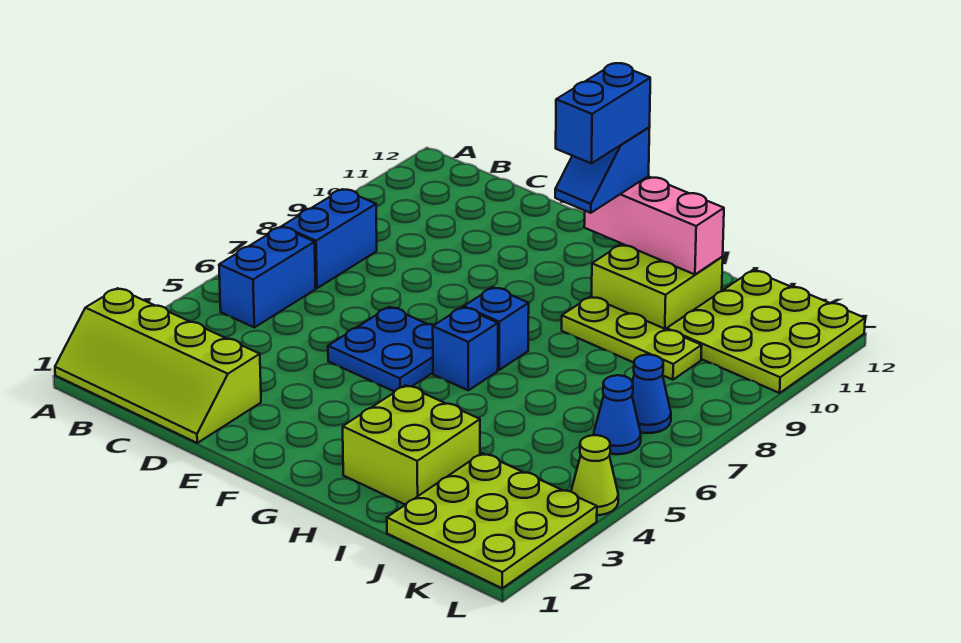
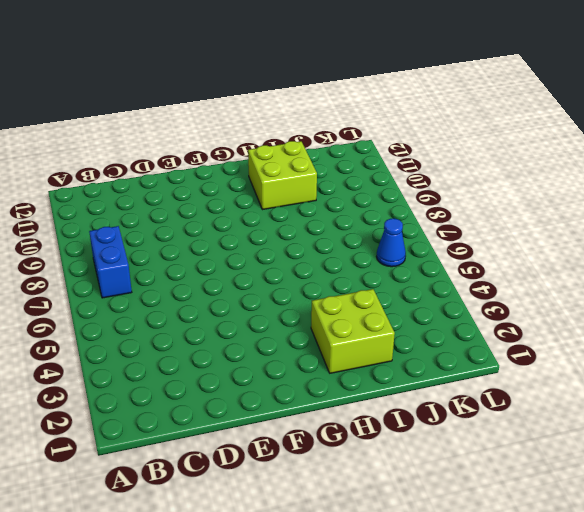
none -> lime slope A1:D2 level 1 top 2
none -> blue brick B5:B6 level 1
none -> blue plate E5:F6 level 1

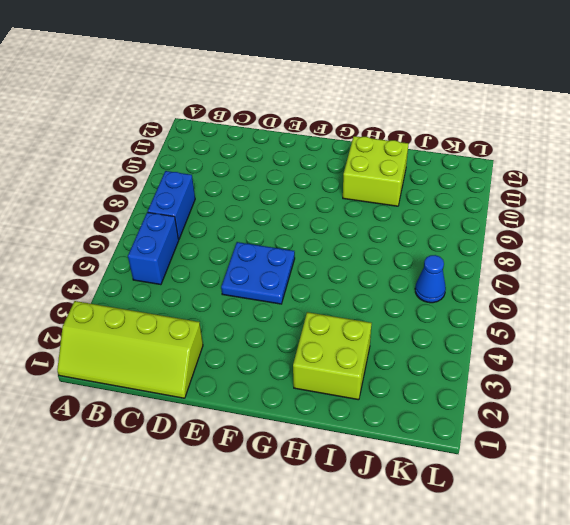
none -> blue brick G6 level 1
none -> blue brick G7 level 1
none -> lime plate H9:J9 level 1

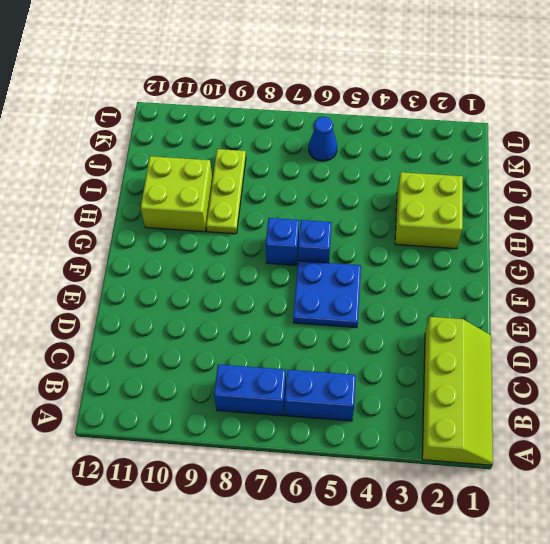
none -> lime plate J1:L3 level 1
none -> lime plate J10:L12 level 1
none -> blue cone K7 level 1

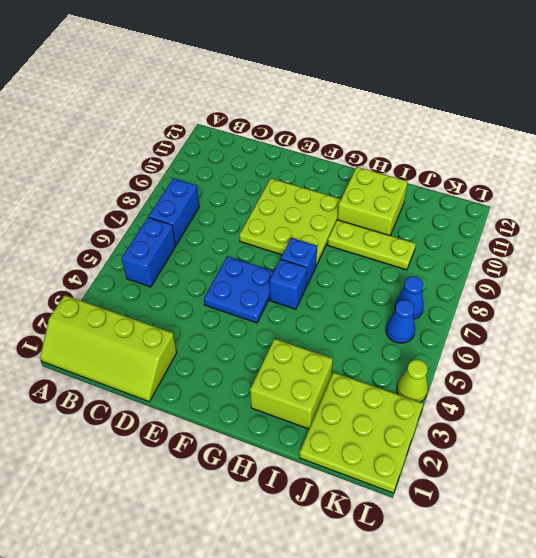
lime plate E8:G10 level 1 -> lime plate J10:L12 level 1
none -> pink brick G11:I11 level 2
none -> blue slope G10:G11 level 3 top 11
none -> blue brick G10:G11 level 4

